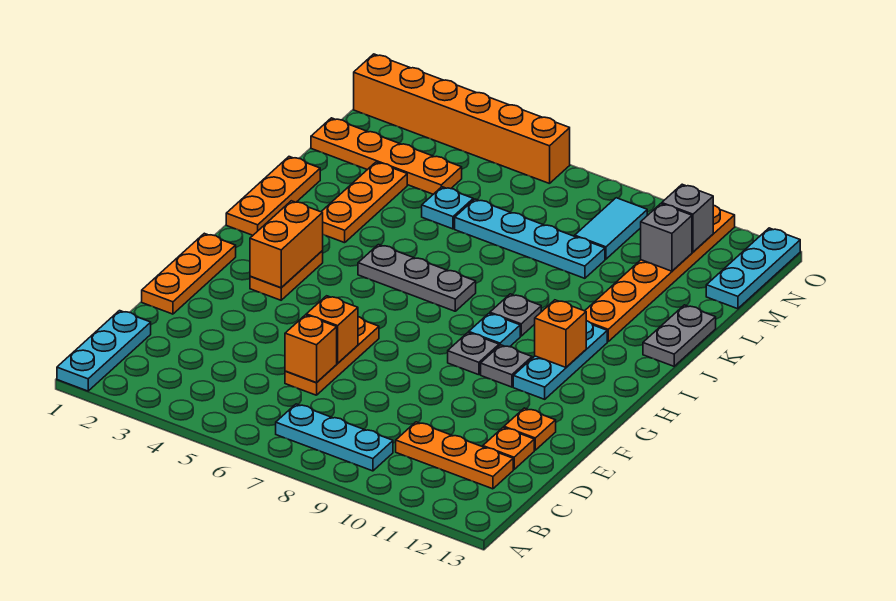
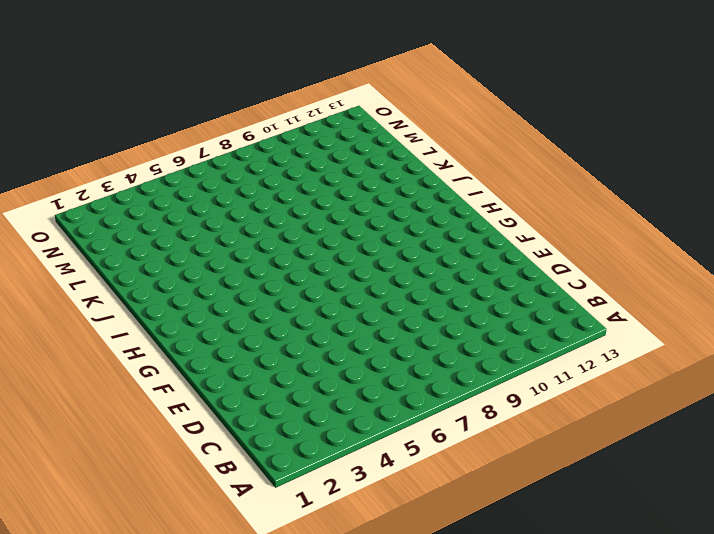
none -> cyan plate A1:C1 level 1
none -> cyan plate B7:B9 level 1
none -> orange plate C10:C12 level 1
none -> orange plate D6:F6 level 1

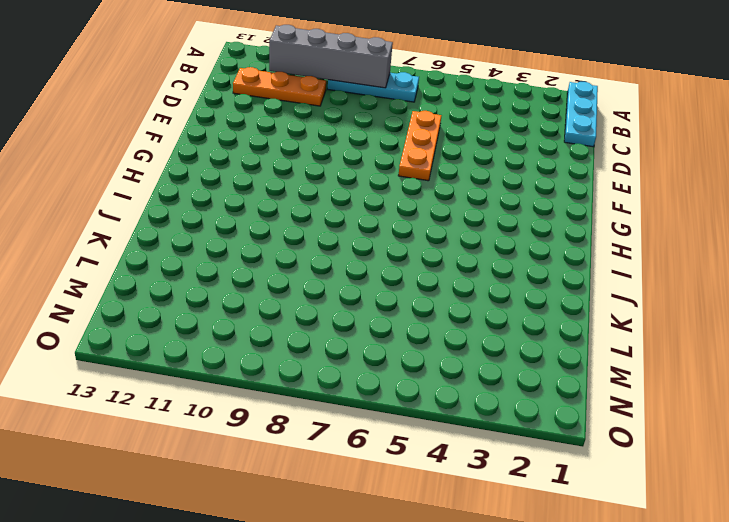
grey brick B8:B11 level 2 -> none
none -> orange plate D12 level 1
none -> orange plate E1:G1 level 1
none -> orange plate E12 level 1
none -> orange plate G3:H3 level 1

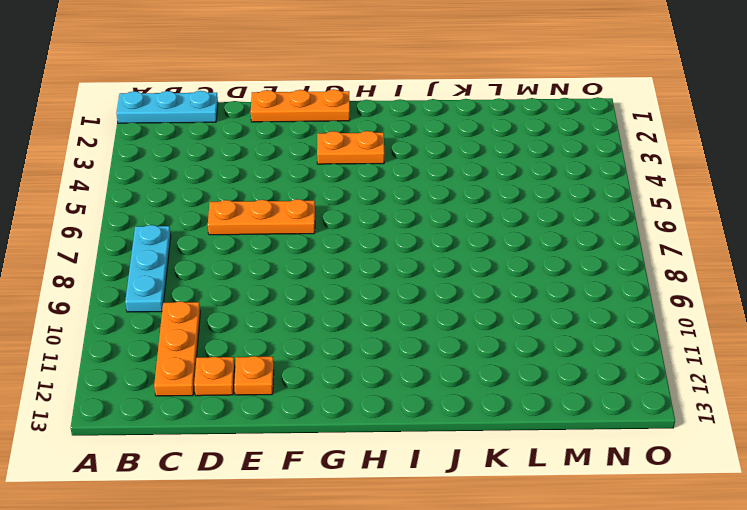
none -> grey plate G9 level 1
none -> grey plate G10 level 1
none -> cyan plate G11:I11 level 1
none -> cyan plate H9 level 1

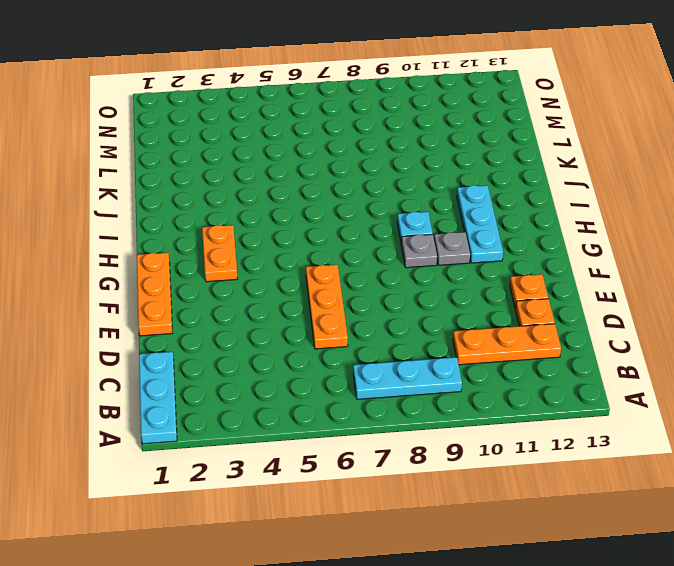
none -> orange plate I1:K1 level 1
none -> grey plate I5:I7 level 1
none -> grey plate I9 level 1
none -> orange plate J3:L3 level 1

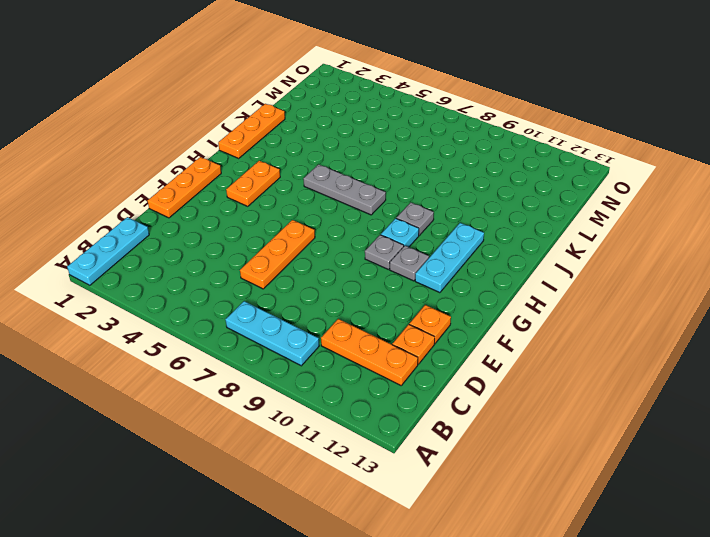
none -> orange plate J3:L3 level 1
none -> orange plate J11:O11 level 1
none -> grey plate J13:K13 level 1
none -> cyan plate L5 level 1

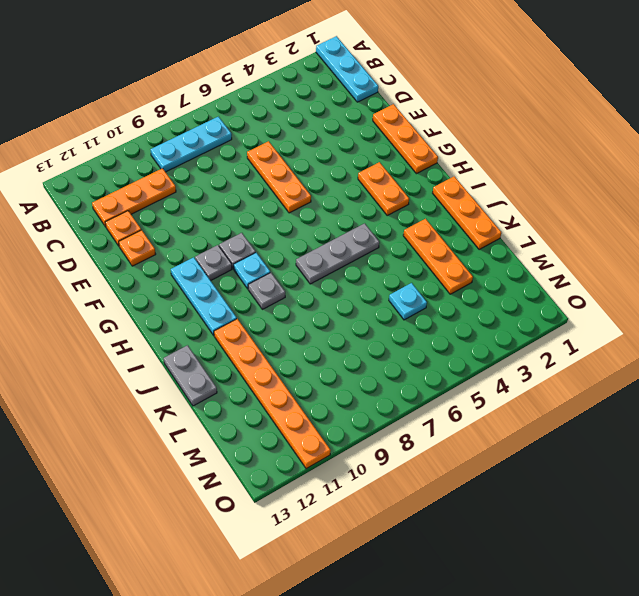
none -> cyan plate L6:L9 level 1
none -> orange plate M1:M4 level 1
none -> cyan tile M9:N9 level 1
none -> cyan plate M13:O13 level 1

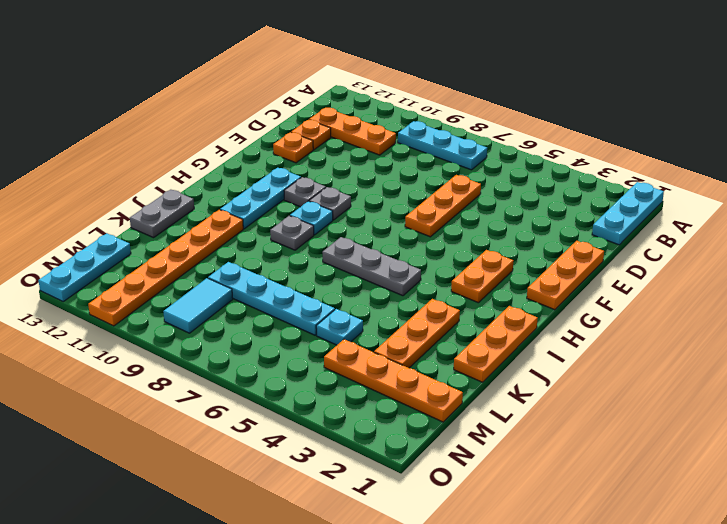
none -> orange brick O1:O6 level 1
none -> orange brick D6 level 2
none -> orange brick E6 level 2
none -> orange brick G3:H3 level 2

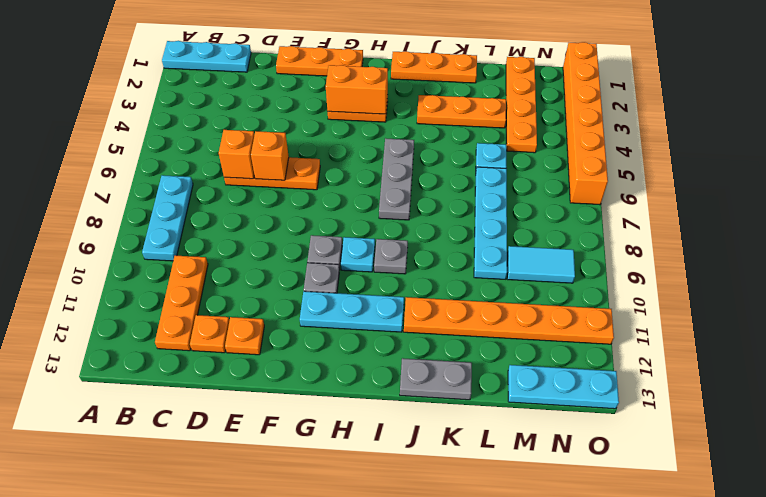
none -> orange brick H11 level 2
none -> grey brick M11 level 2
none -> grey brick N11 level 2

